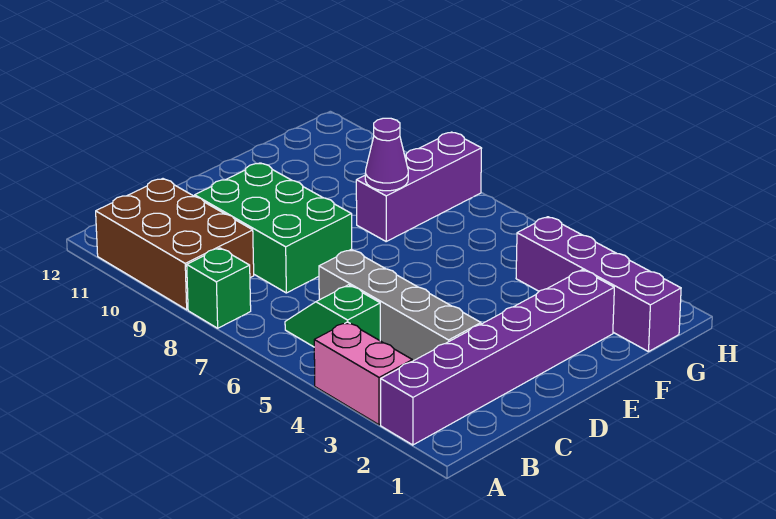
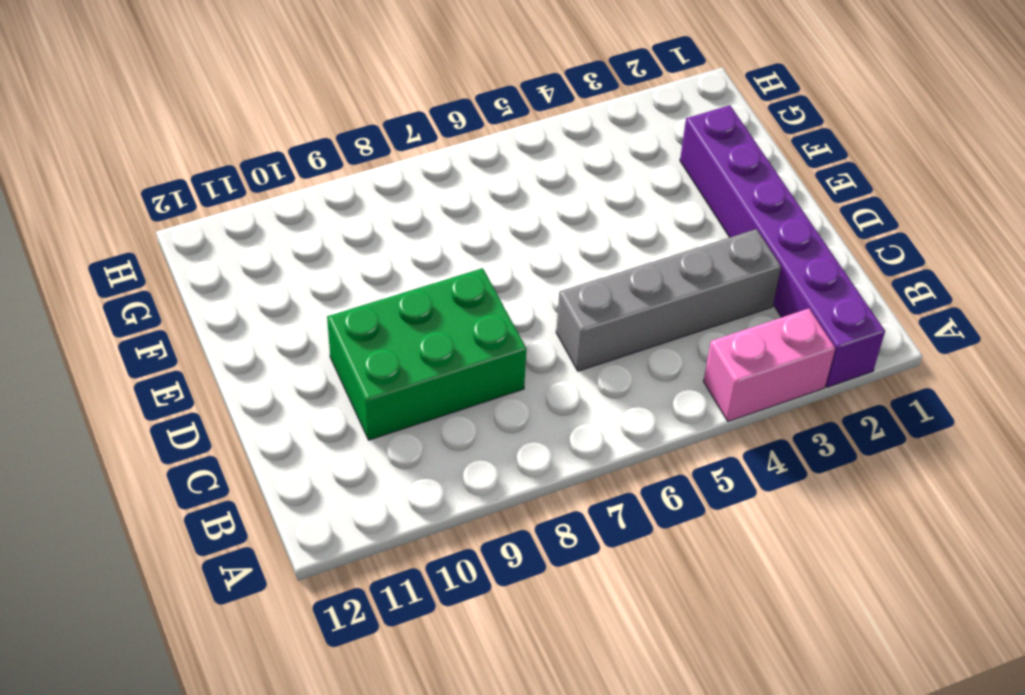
none -> green brick A8 level 1
none -> brown brick A9:B11 level 1

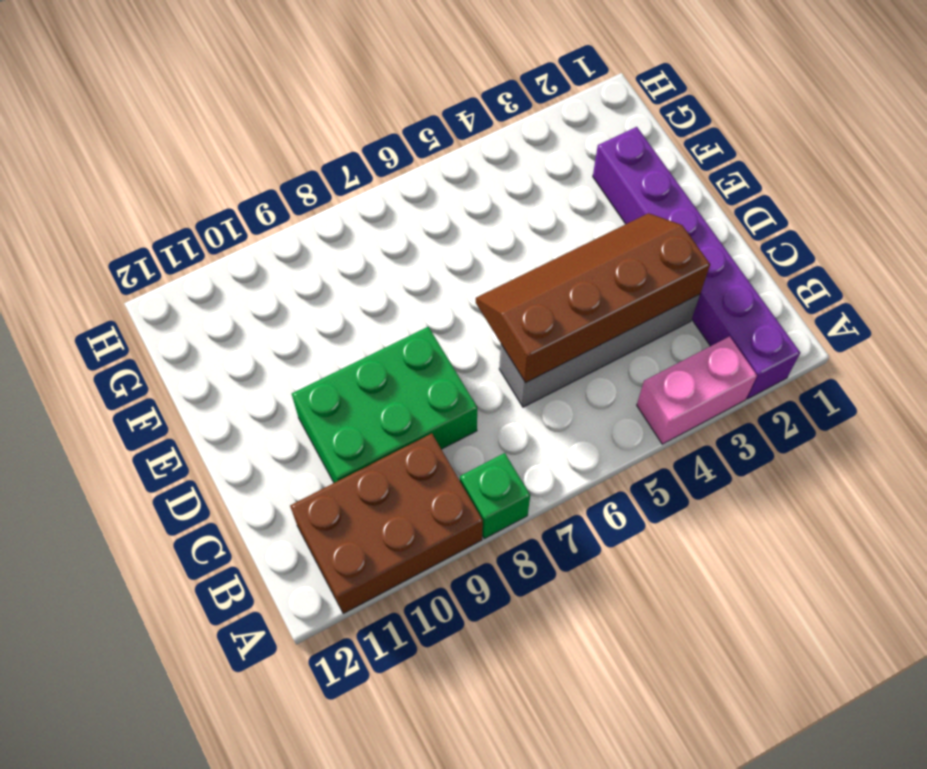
brown slope C3:D6 level 2 top C -> none
none -> green slope B5:B6 level 1 top 5
none -> purple brick F8:H8 level 1

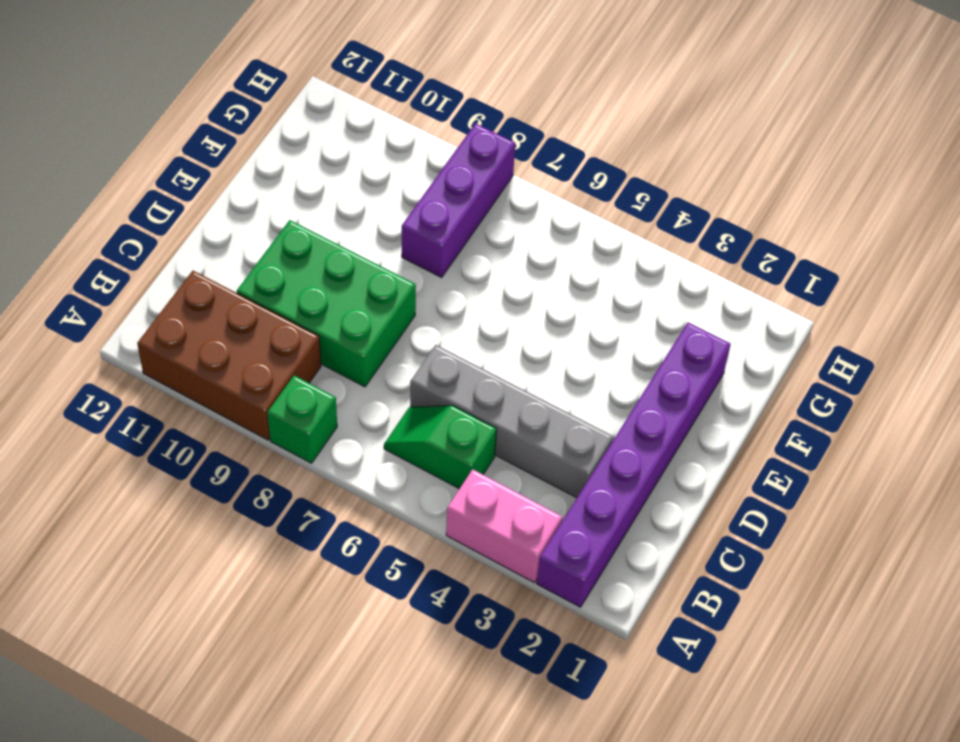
none -> purple brick G1:G4 level 1
none -> purple cone F8 level 2

